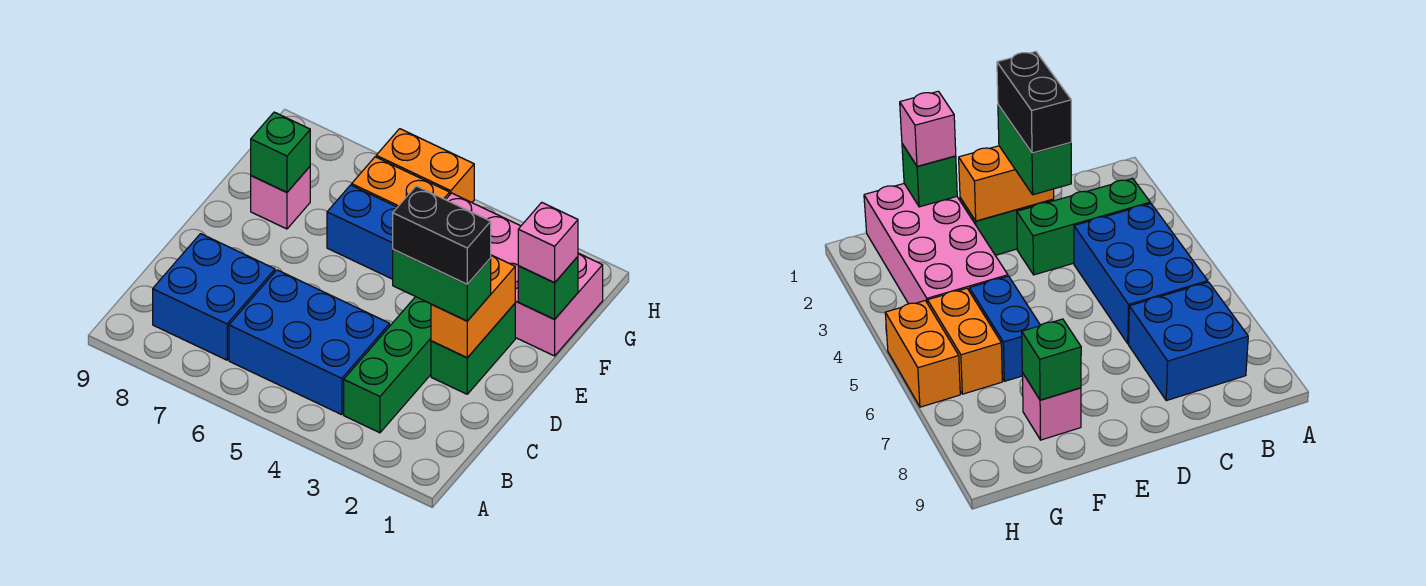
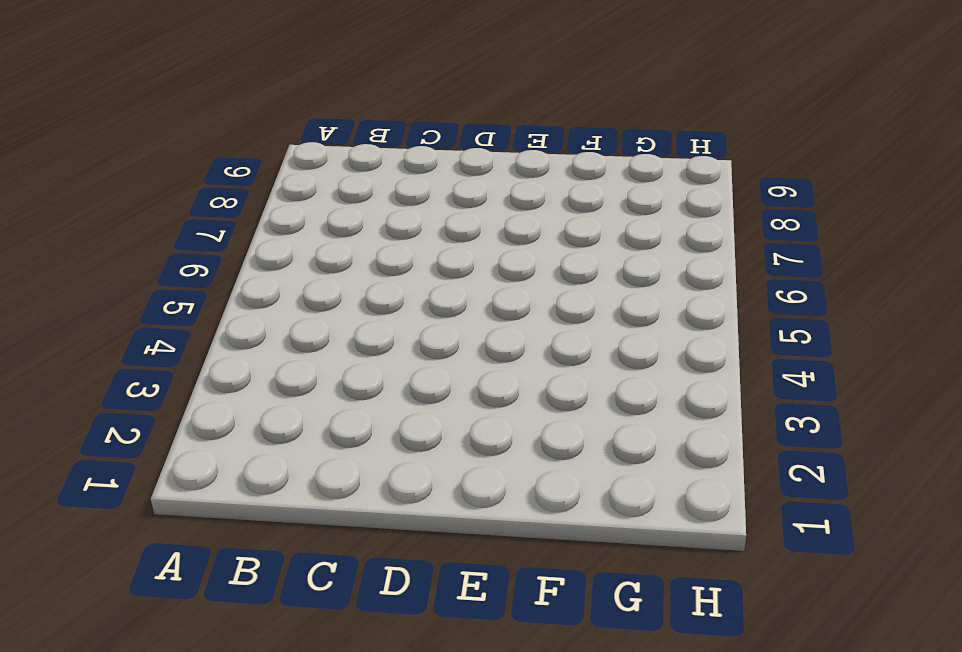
none -> green brick B3:D3 level 1
none -> blue brick B4:C6 level 1
none -> blue brick B7:C8 level 1

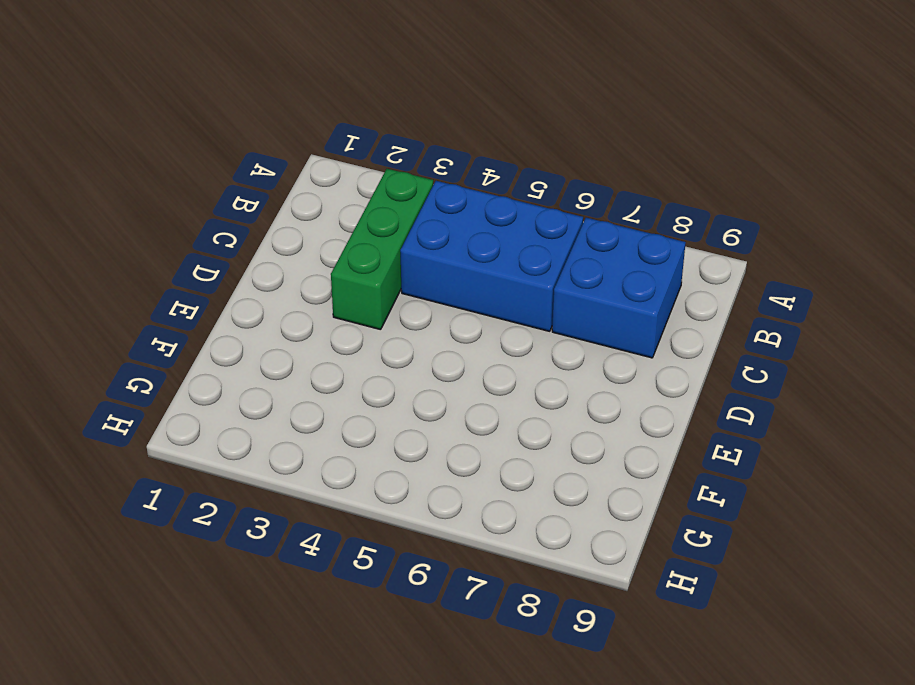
none -> green brick D2:E2 level 1
none -> pink brick F1:G4 level 1
none -> blue brick F5:F6 level 1

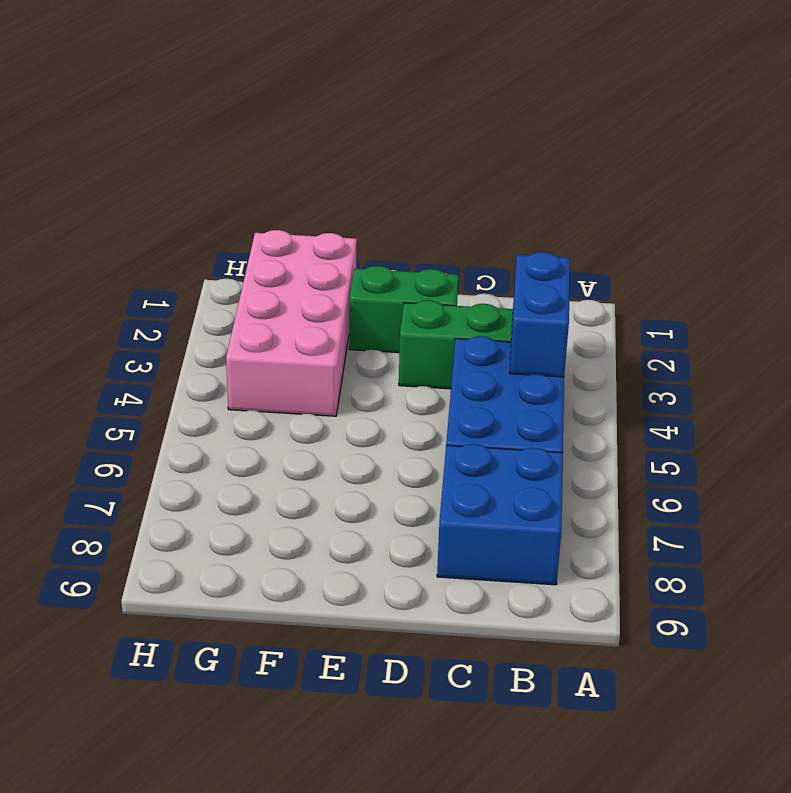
blue brick B3:B4 level 2 -> blue brick F5:F6 level 1
none -> pink brick F8 level 1
none -> orange brick G5:G6 level 1
none -> orange brick H5:H6 level 1

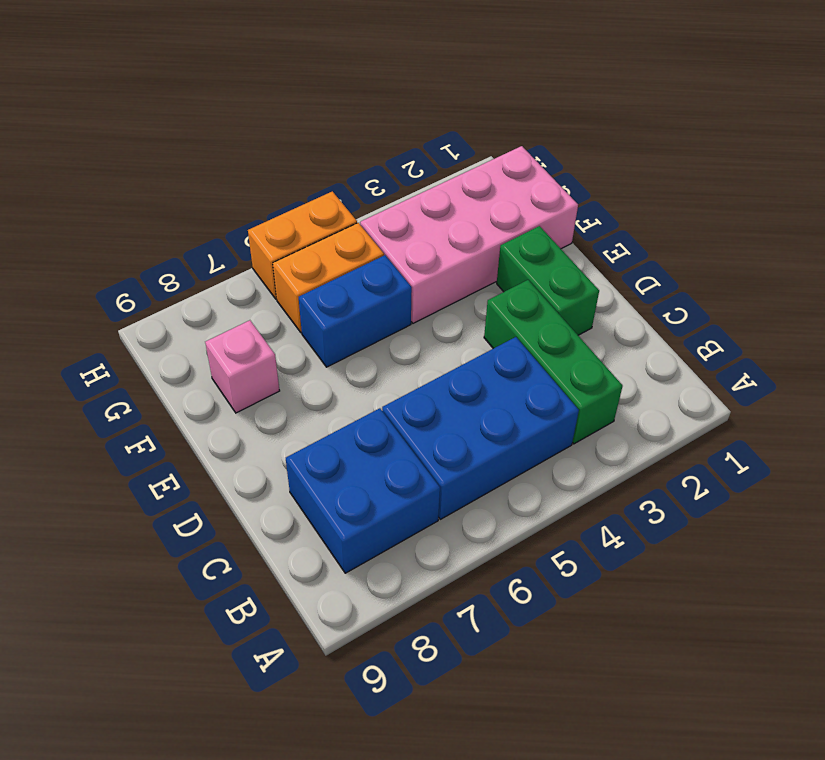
none -> orange brick D2:E2 level 2
none -> green brick F1 level 2
none -> green brick F8 level 2

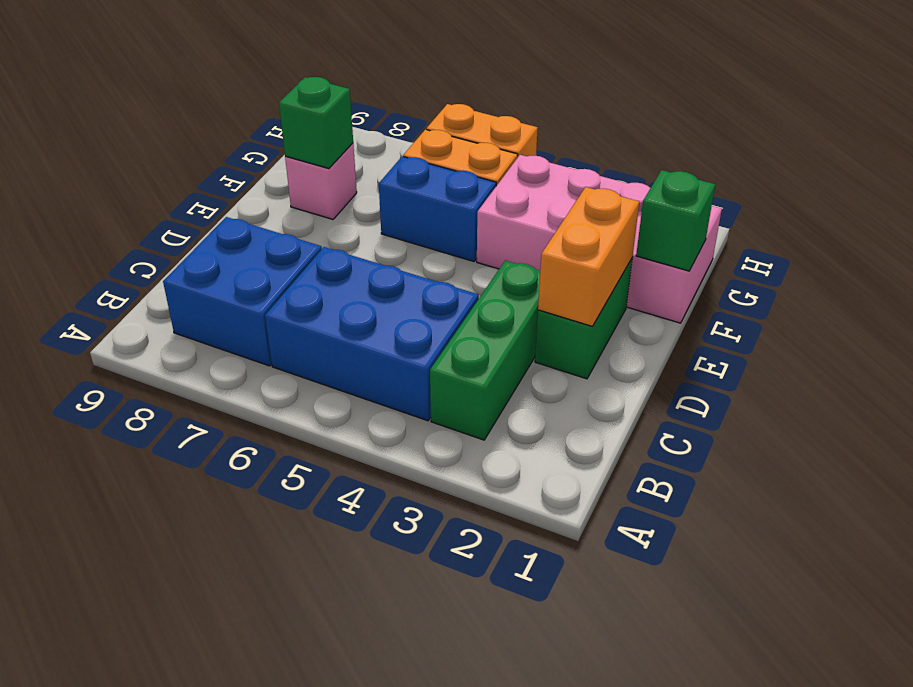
none -> green brick D2:D3 level 3
none -> pink brick F1 level 3
none -> black brick D2:D3 level 4

